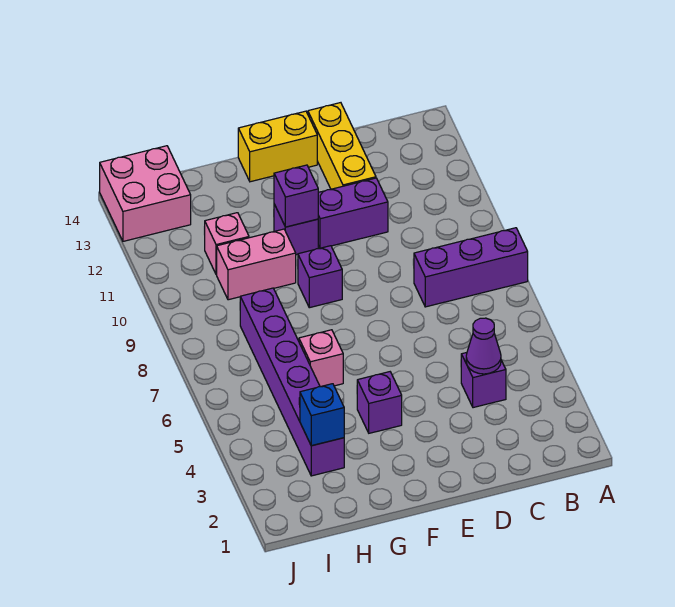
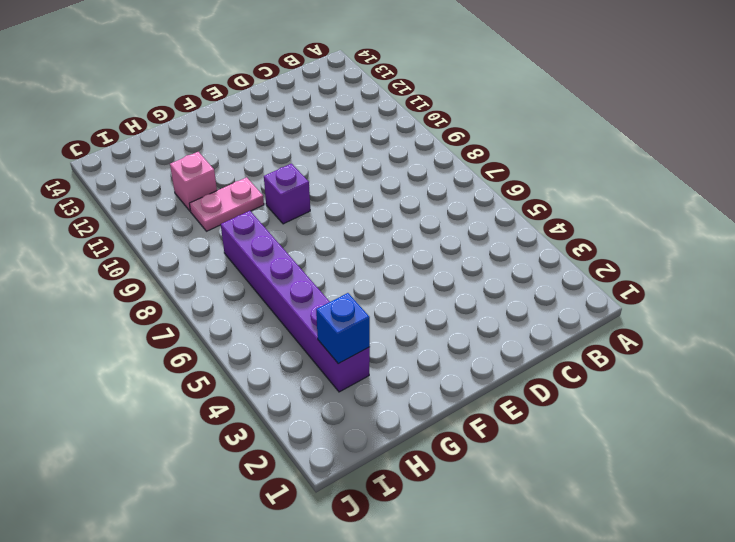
pink plate G10:H10 level 1 -> pink brick G10:H10 level 1
none -> purple brick A8:C8 level 1
none -> purple brick C4 level 1
none -> purple brick D11:E11 level 1

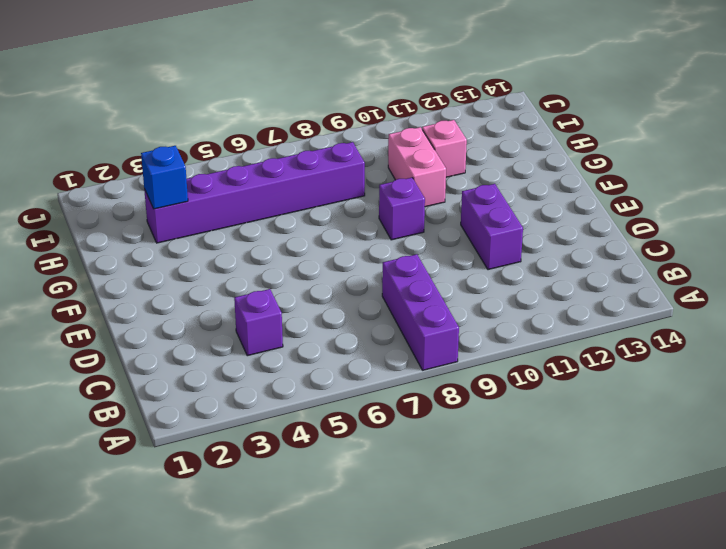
none -> yellow brick D12:D14 level 1
none -> yellow brick E14:F14 level 1
none -> purple brick F4 level 1

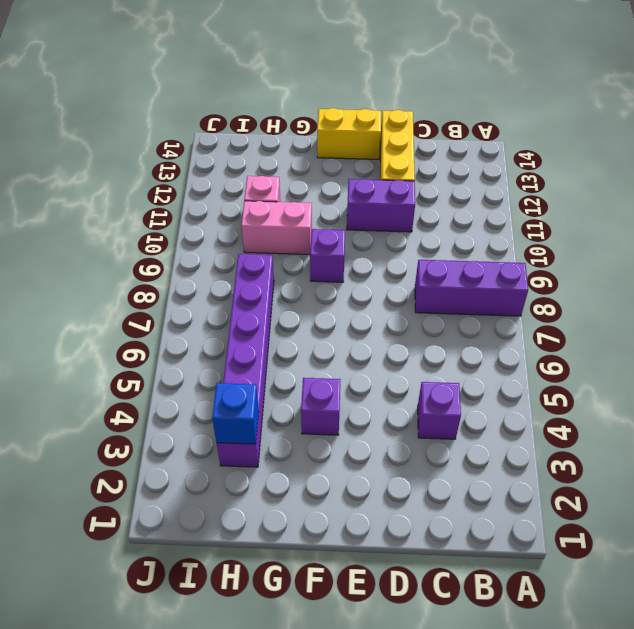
none -> purple brick F11 level 1
none -> pink brick G6 level 1
none -> pink brick I13:J14 level 1

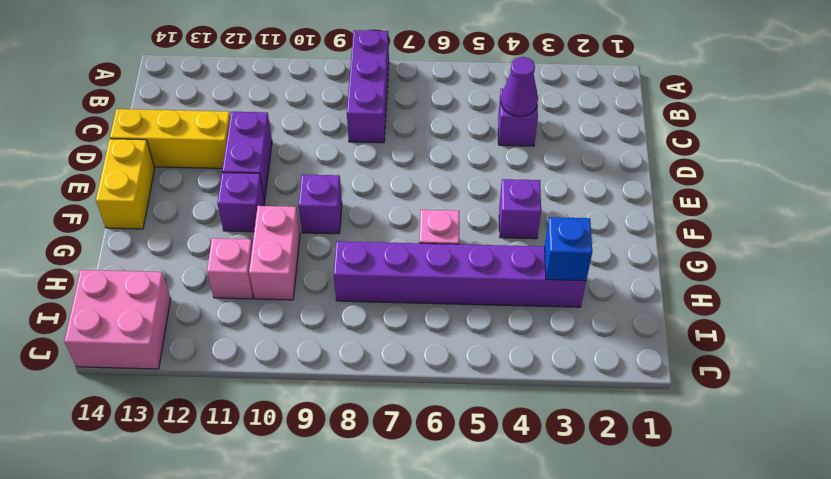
none -> purple brick F11 level 2

